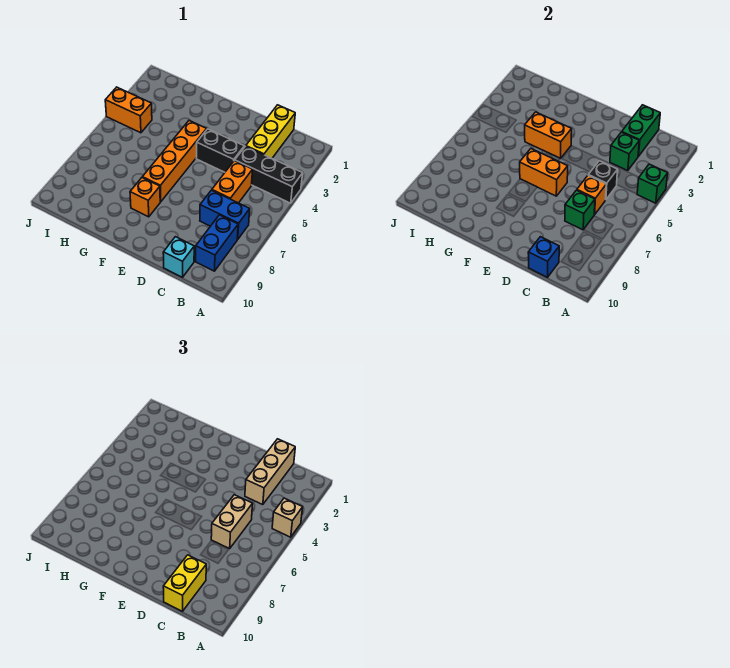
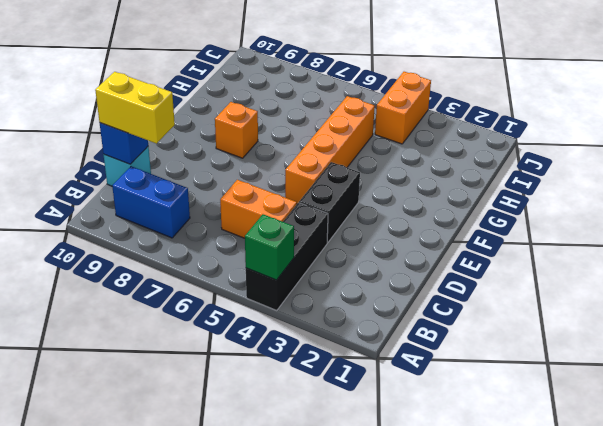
orange brick E5:H5 level 1 -> orange brick F4:F7 level 1
none -> blue brick B7:C7 level 1
none -> yellow brick C1:C3 level 1
none -> green brick C1:C2 level 2

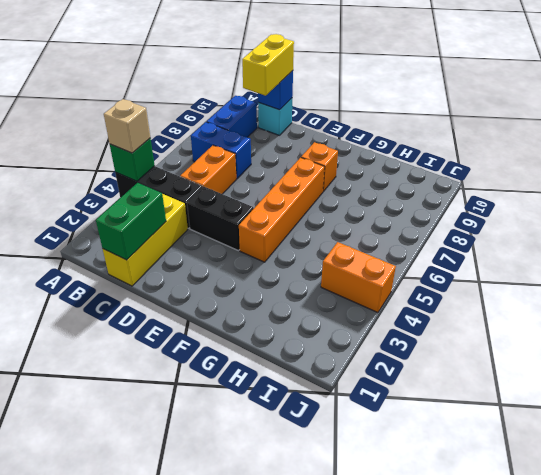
none -> green brick C3 level 2
none -> black brick C5 level 2
none -> orange brick C6 level 2

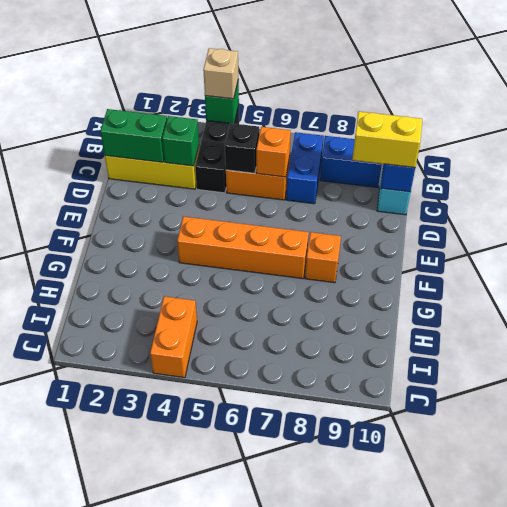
none -> black brick D4:E4 level 1
none -> green brick C7 level 2
none -> orange brick E6:F6 level 2

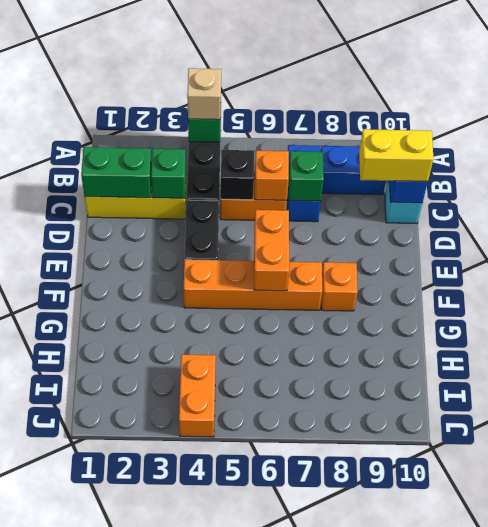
none -> orange brick F4:G4 level 2
none -> tan brick C1:C3 level 3
none -> tan brick C5:C6 level 3

